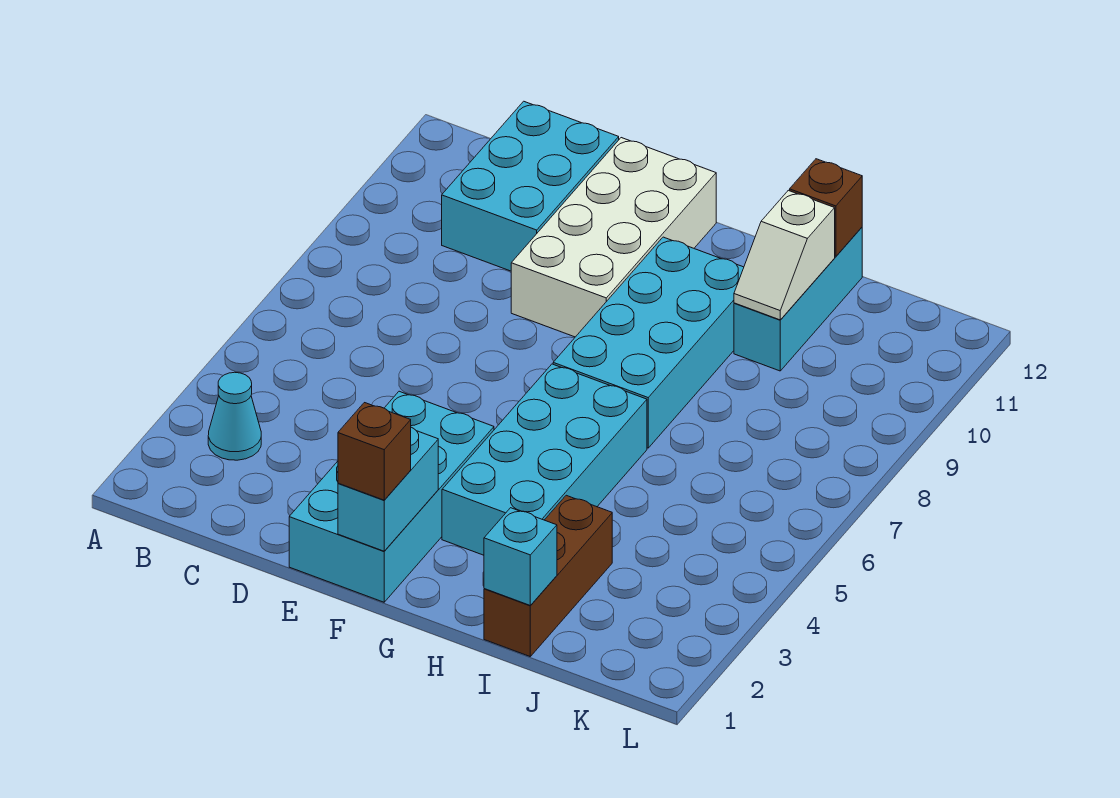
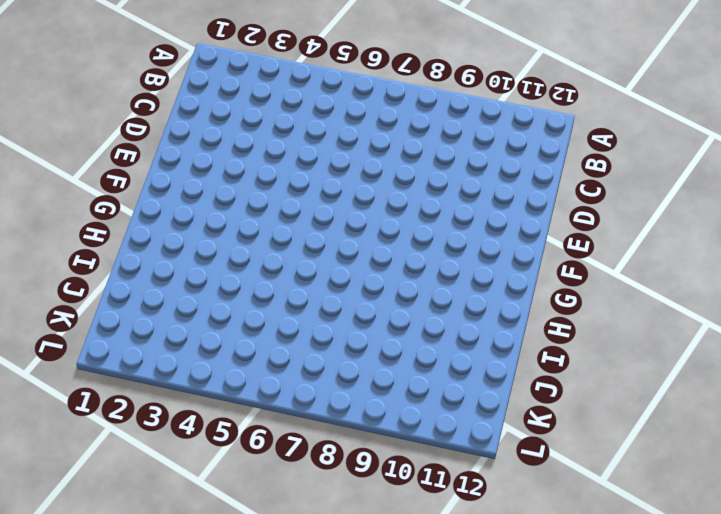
none -> cyan cone B3 level 1
none -> cyan brick C10:D12 level 1
none -> cyan brick E1:F4 level 1

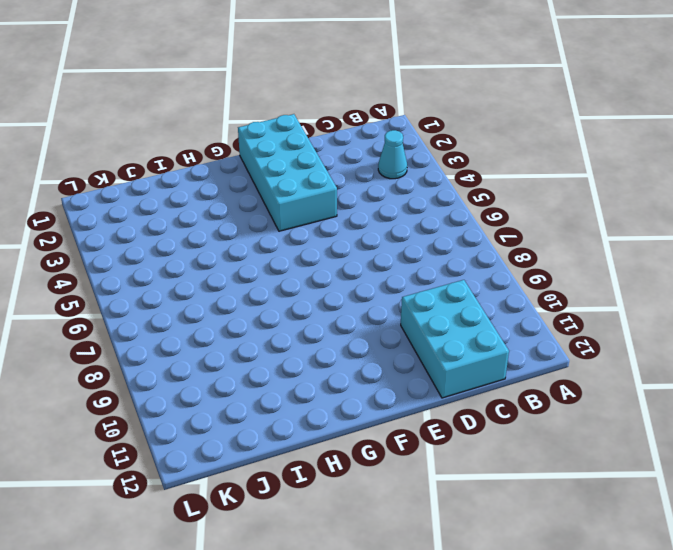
none -> white brick E9:F12 level 1
none -> cyan brick G3:H6 level 1
none -> cyan brick G7:H10 level 1

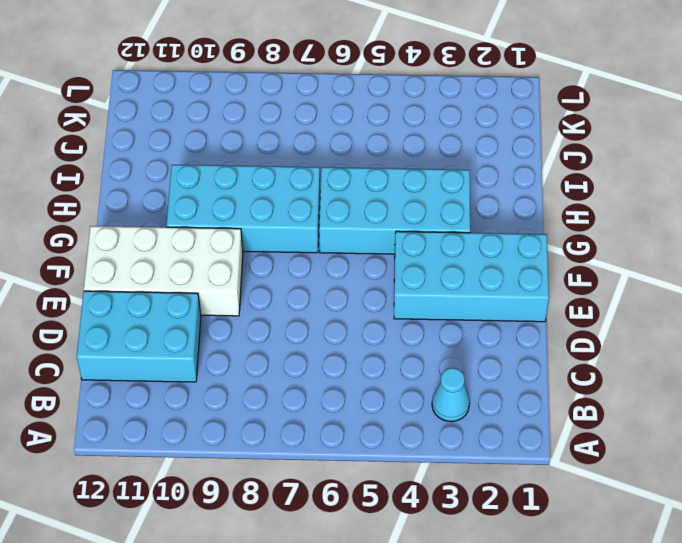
none -> brown brick I1:I3 level 1
none -> cyan brick I10:I12 level 1
none -> cyan brick F1:F2 level 2

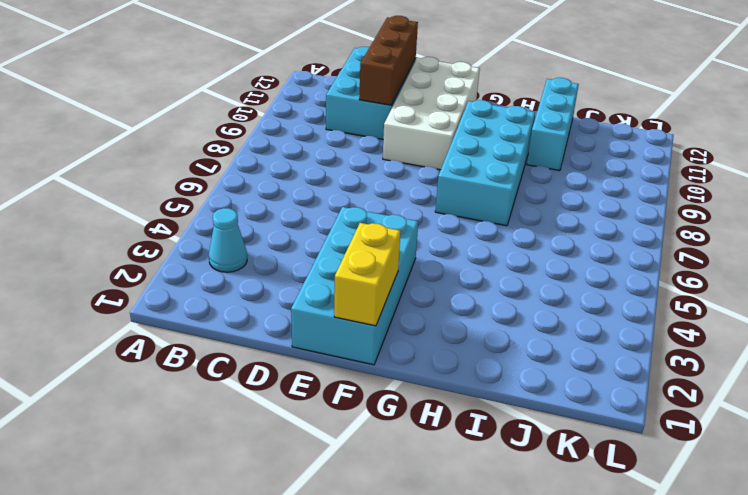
brown brick D10:D12 level 2 -> brown brick I1:I3 level 1
yellow brick F1:F2 level 2 -> cyan brick F1:F2 level 2
none -> cyan brick G3:H6 level 1
none -> cyan brick I1 level 2
none -> white slope I10:I11 level 2 top 11

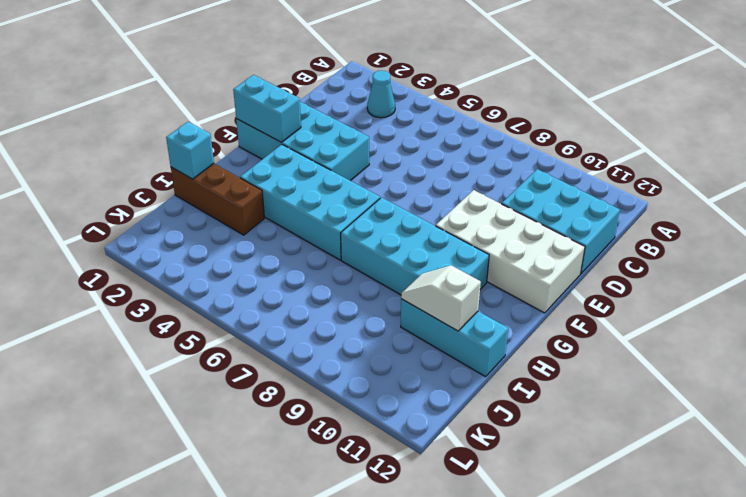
none -> brown brick I12 level 2
none -> brown brick F1 level 3

